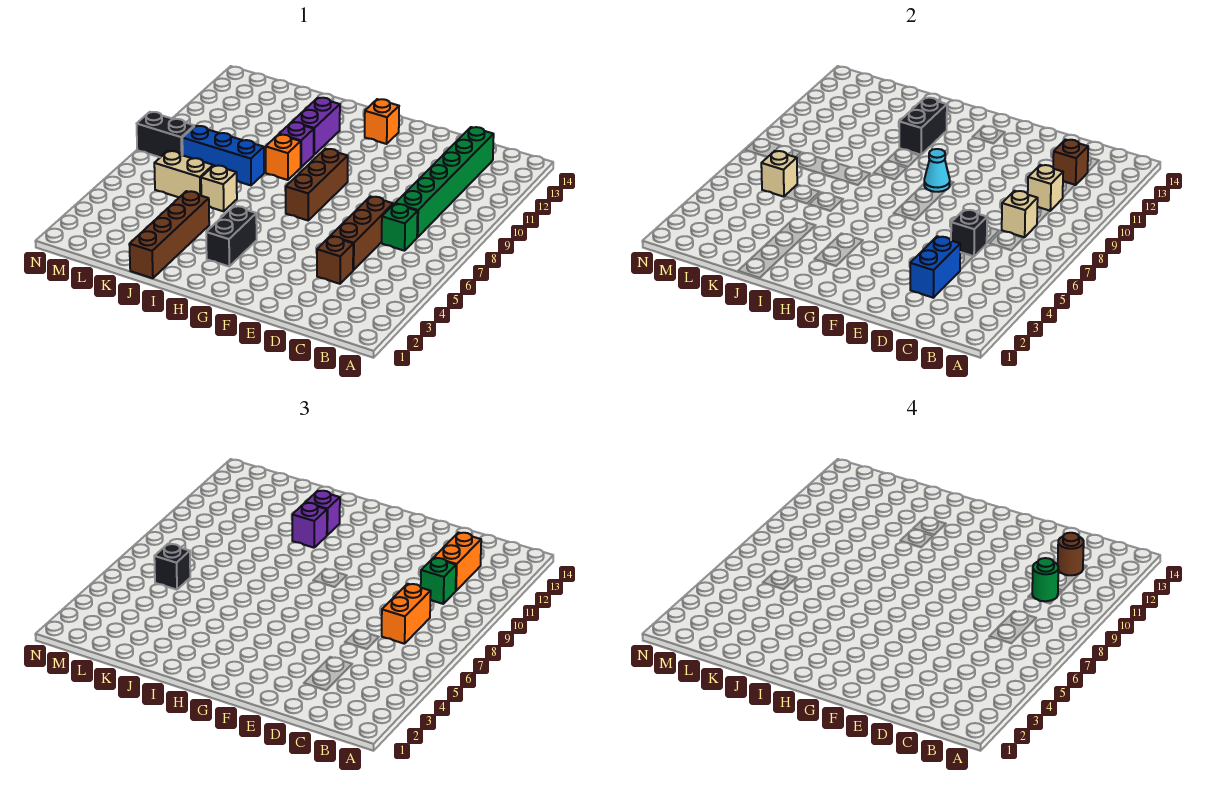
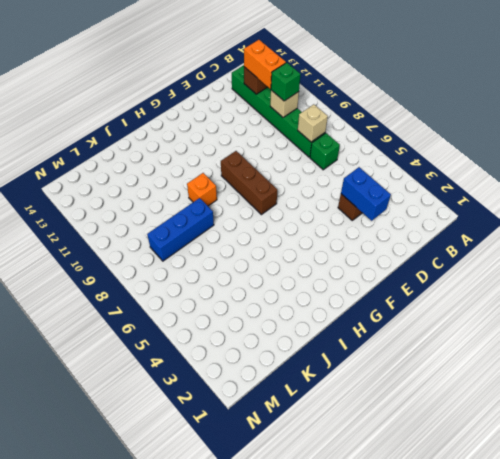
none -> brown brick D5:D7 level 1
none -> orange brick G13 level 1
none -> black brick H3:H4 level 1
none -> purple brick I10 level 1

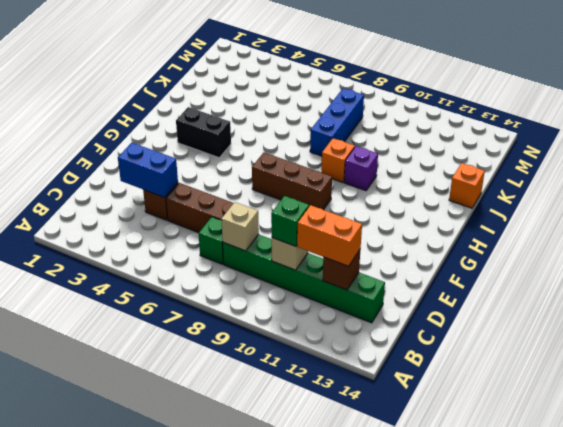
orange brick J14 level 1 -> orange brick G13 level 1
none -> purple brick I11:I12 level 1
none -> brown brick J1:J4 level 1
none -> tan brick J6 level 1
none -> tan brick K6:L6 level 1

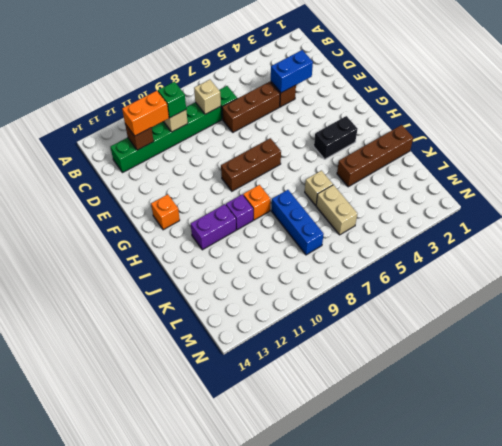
none -> black brick M8:N8 level 1
none -> black brick D6 level 2
none -> cyan cone G9 level 2
none -> black brick I11:I12 level 2

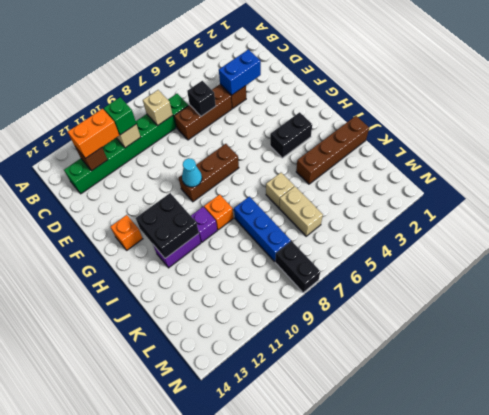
black brick H11:I12 level 2 -> black brick I11:I12 level 2
none -> tan brick L6 level 2
none -> orange brick C7:C8 level 3
none -> purple brick I11 level 3
none -> purple brick I12 level 3

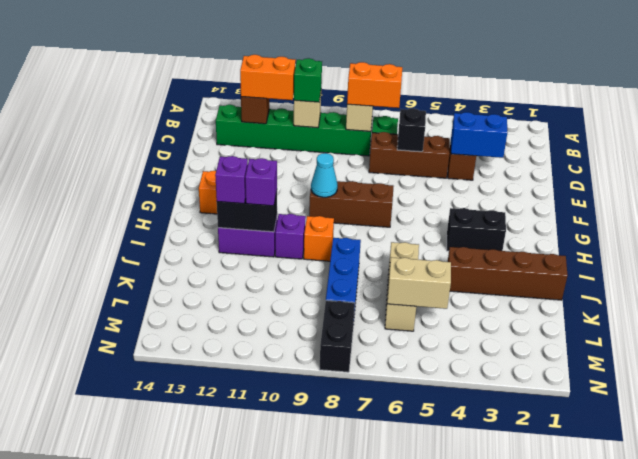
tan brick L5:L6 level 2 -> tan brick L6 level 2
none -> black brick L6 level 3
none -> green round brick C10 level 4
none -> brown round brick C12 level 4

